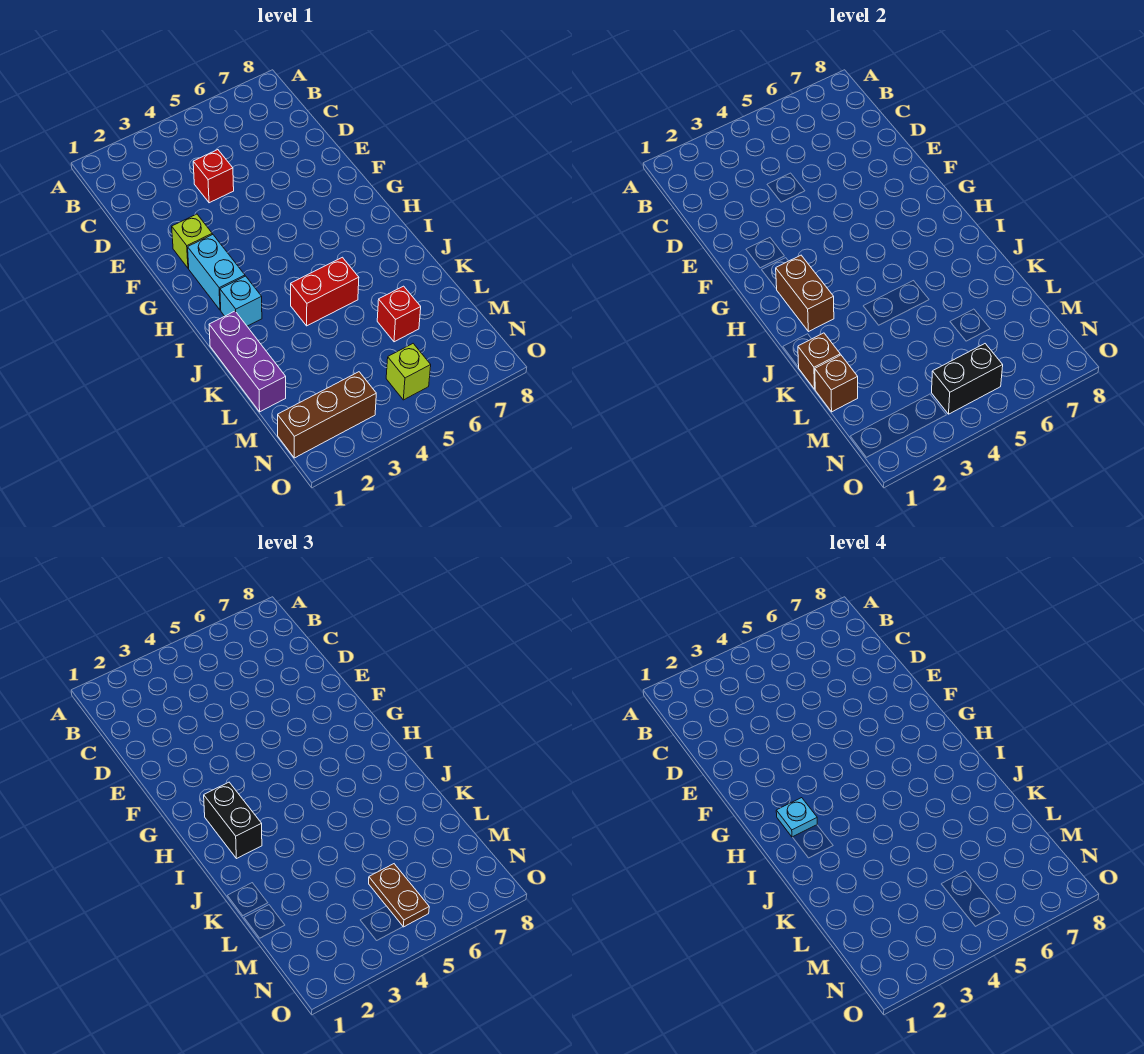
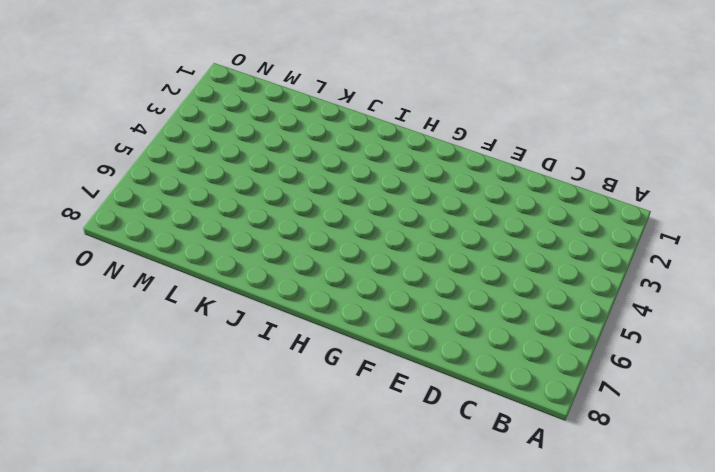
none -> red brick D4 level 1
none -> lime brick F2 level 1
none -> cyan brick G2:H2 level 1

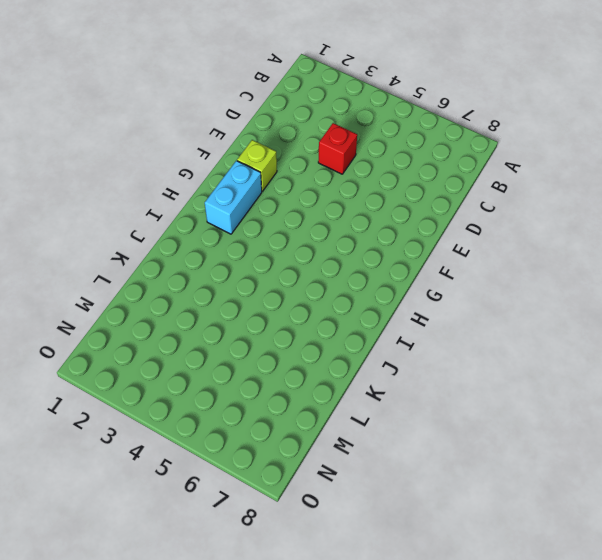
none -> cyan brick I2 level 1
none -> purple brick J1:L1 level 1
none -> red brick J4:J5 level 1

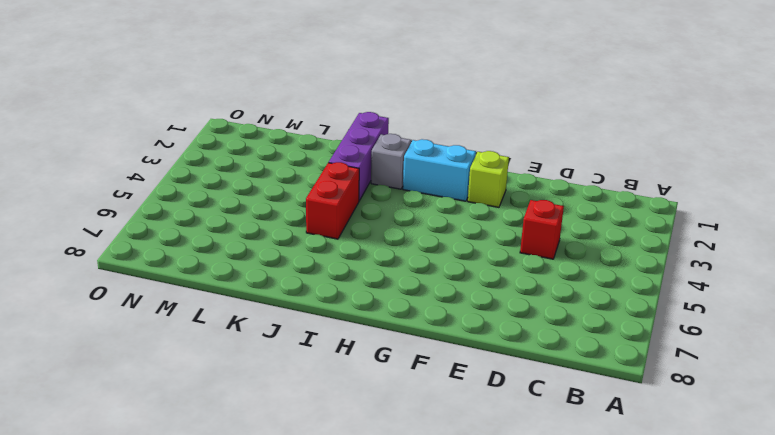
grey brick I2 level 1 -> cyan brick I2 level 1
purple brick J1:J3 level 1 -> purple brick J1:L1 level 1
none -> red brick L6 level 1
none -> brown brick N1:N3 level 1
none -> lime brick N5 level 1

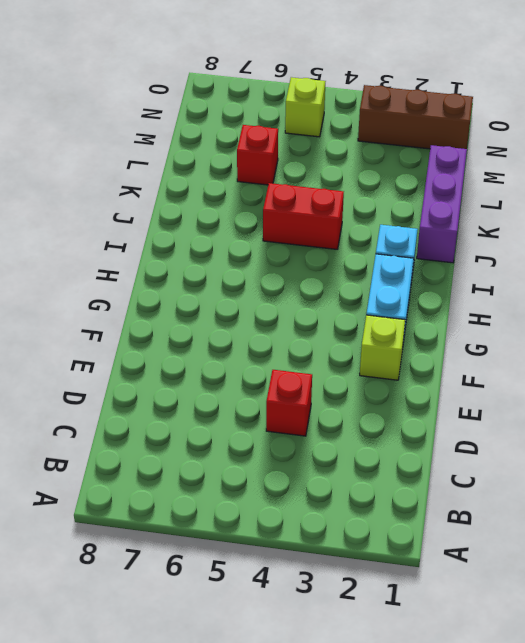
none -> brown brick H2:I2 level 2
none -> brown brick K1 level 2
none -> brown brick L1 level 2

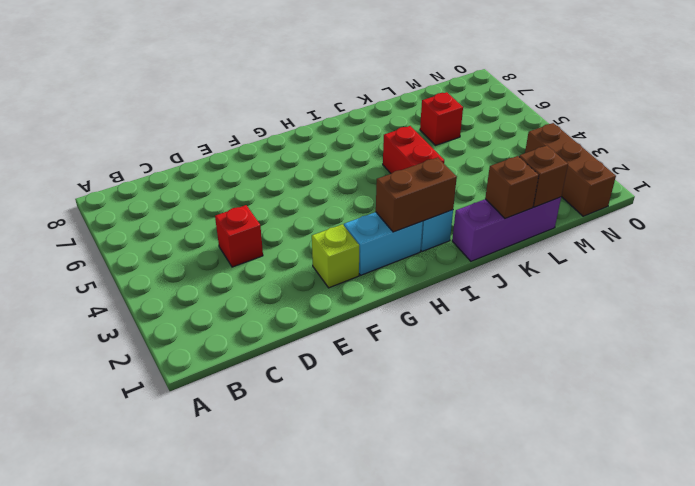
none -> lime brick N5 level 1
none -> black brick N4:N5 level 2
none -> black brick H2:I2 level 3

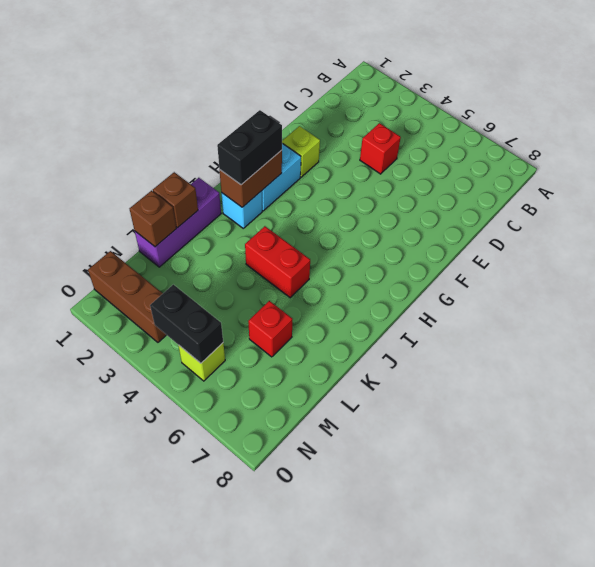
none -> brown plate M5:N5 level 3
none -> cyan plate H2 level 4

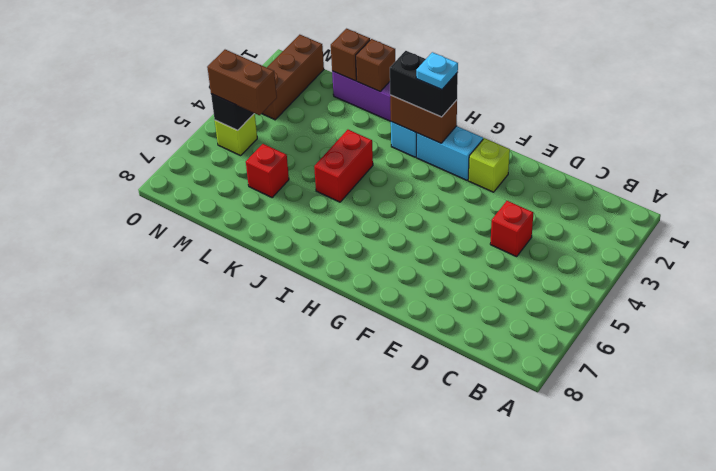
brown brick M5:N5 level 3 -> brown plate M5:N5 level 3

